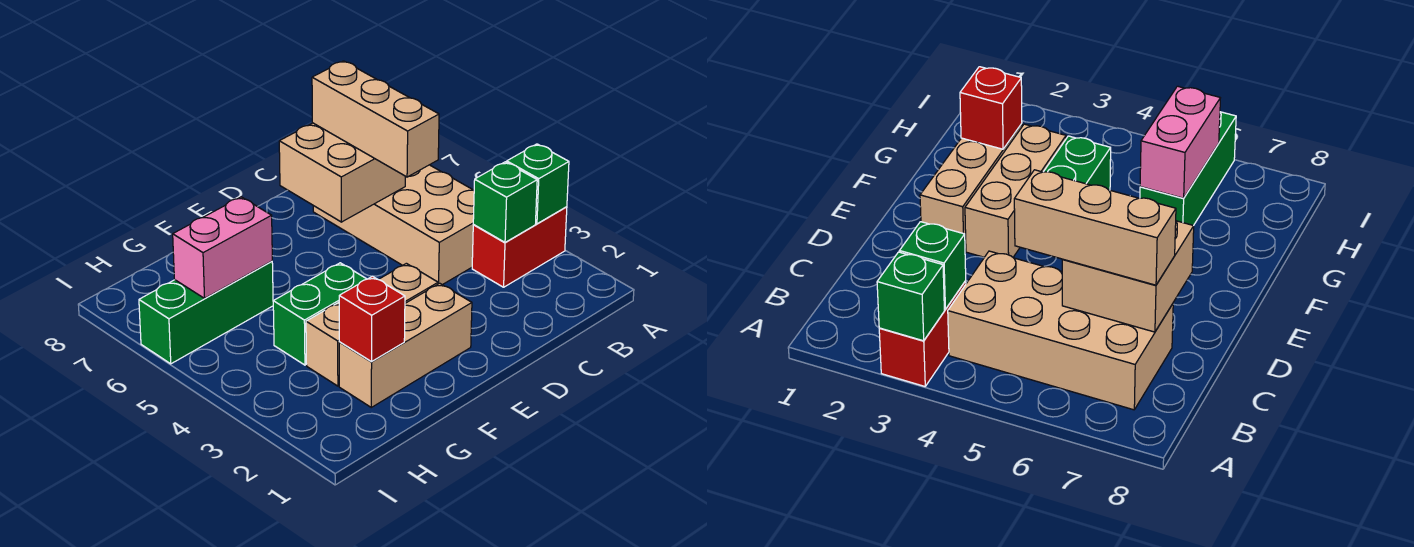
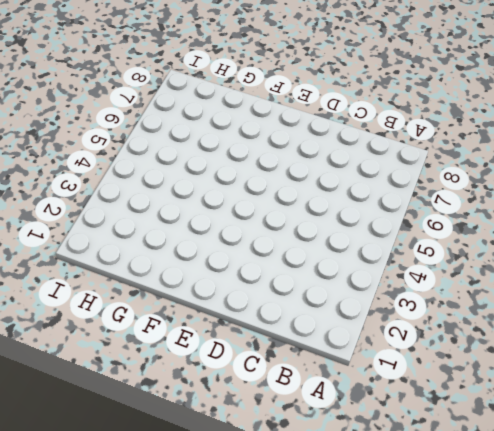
none -> red brick A3:B3 level 1
none -> tan brick B4:C7 level 1
none -> tan brick E2:G2 level 1

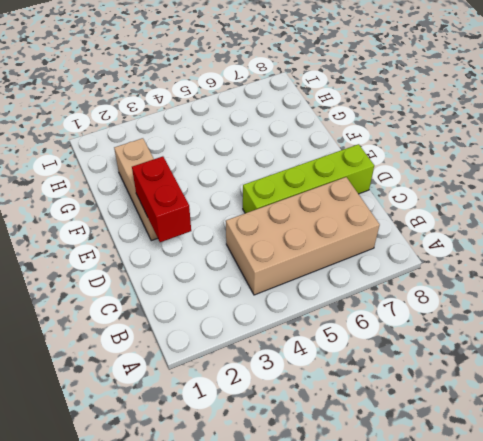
red brick D2:E2 level 2 -> red brick A3:B3 level 1
lime brick D5:D8 level 1 -> none
none -> tan brick E3:G3 level 1
none -> green brick F4:G4 level 1
none -> green brick G6:I6 level 1

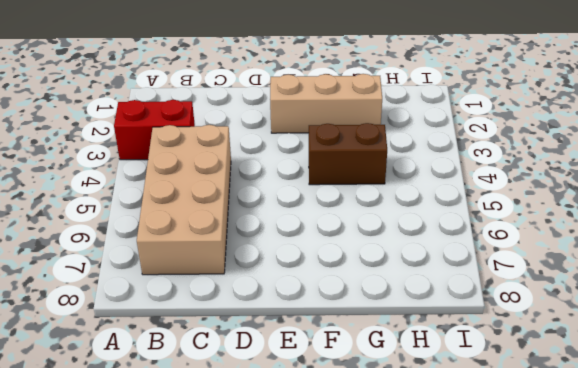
brown brick F4:G4 level 1 -> green brick F4:G4 level 1
none -> tan brick E3:G3 level 1
none -> green brick G6:I6 level 1
none -> green brick A3 level 2

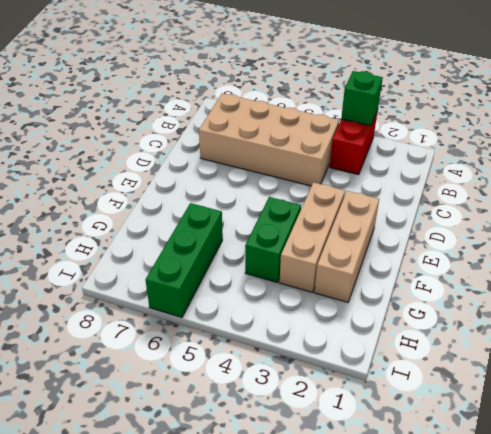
none -> green brick B3 level 2
none -> tan brick C6:D7 level 2
none -> red brick G2 level 2

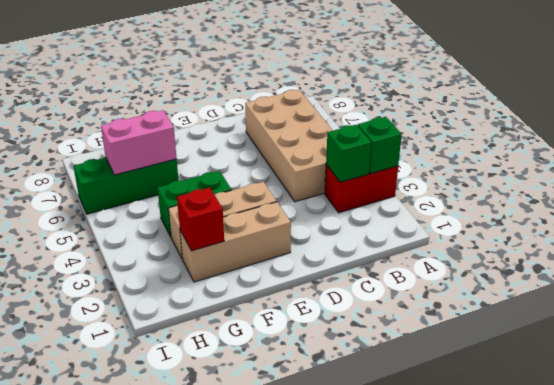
none -> tan brick C6:D7 level 2
none -> tan brick C5:C7 level 3

